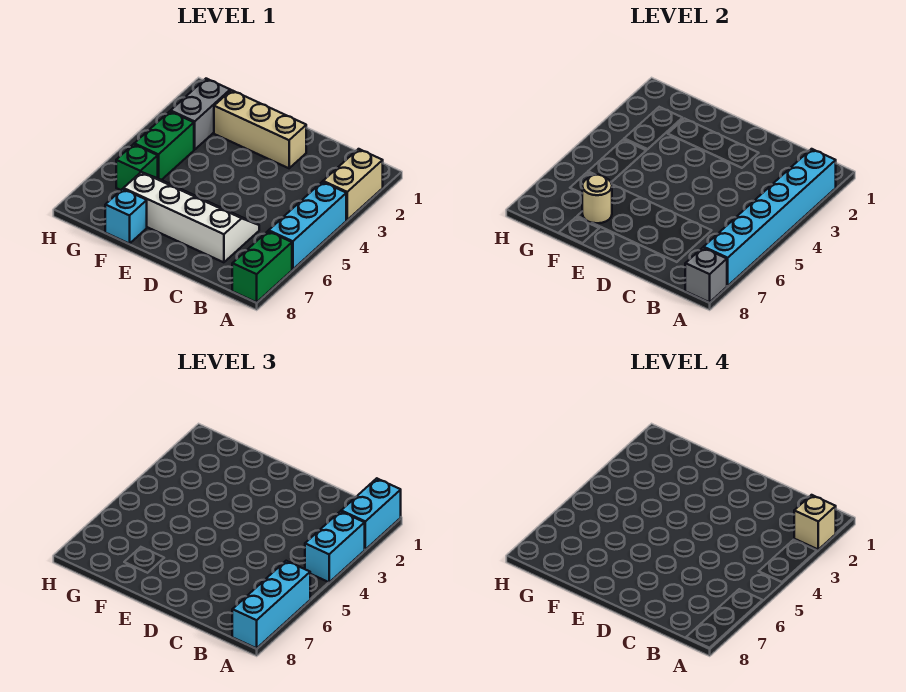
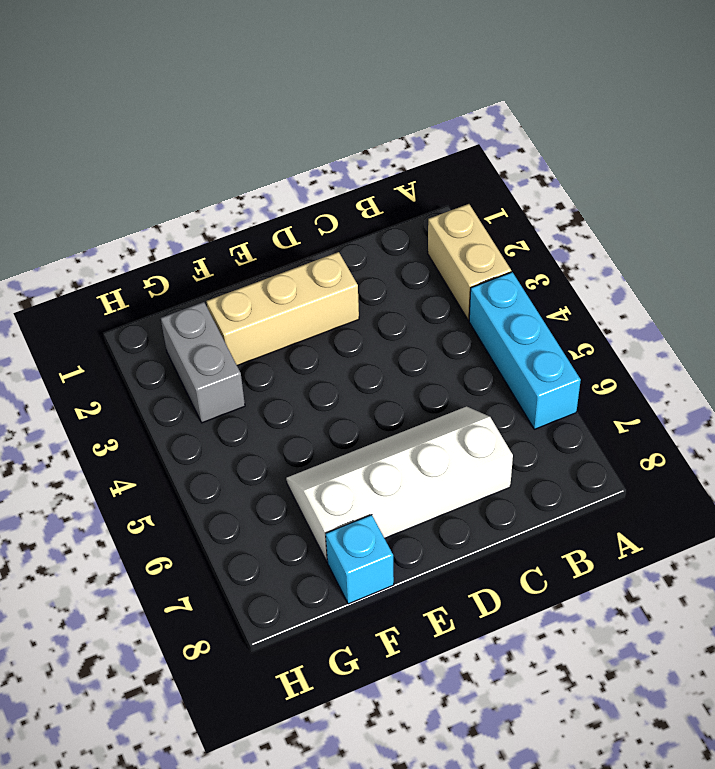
none -> green brick A7:A8 level 1
none -> green brick G4:G5 level 1
none -> green brick G6 level 1

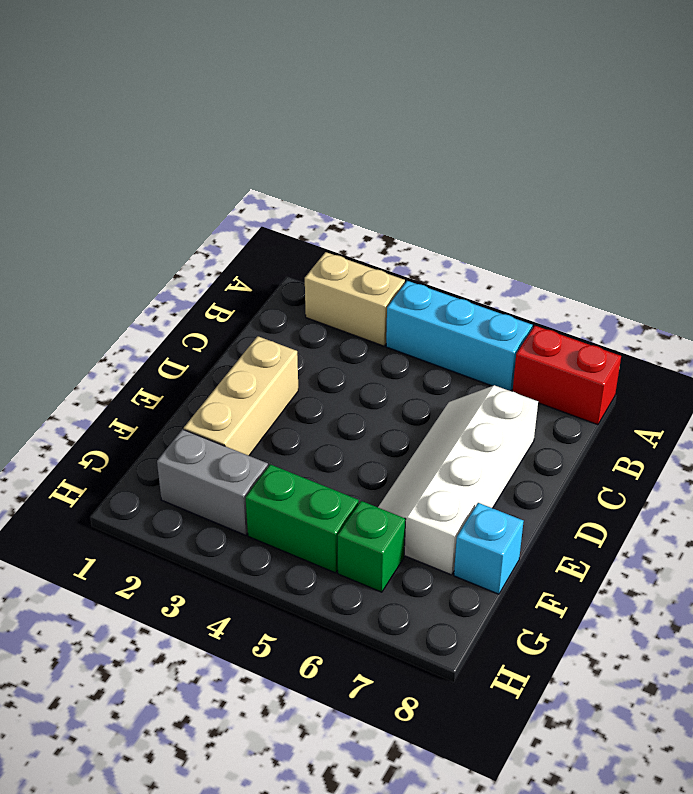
red brick A7:A8 level 1 -> green brick A7:A8 level 1
none -> cyan brick A2:A7 level 2
none -> grey brick A8 level 2
none -> tan round brick F7 level 2

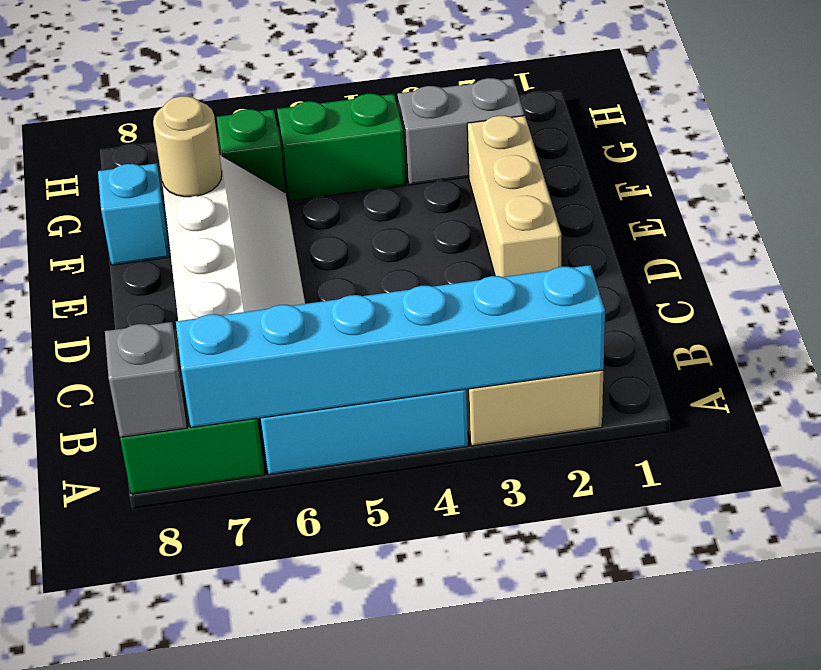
none -> cyan brick A1:A2 level 3
none -> cyan brick A3:A4 level 3
none -> cyan brick A6:A8 level 3

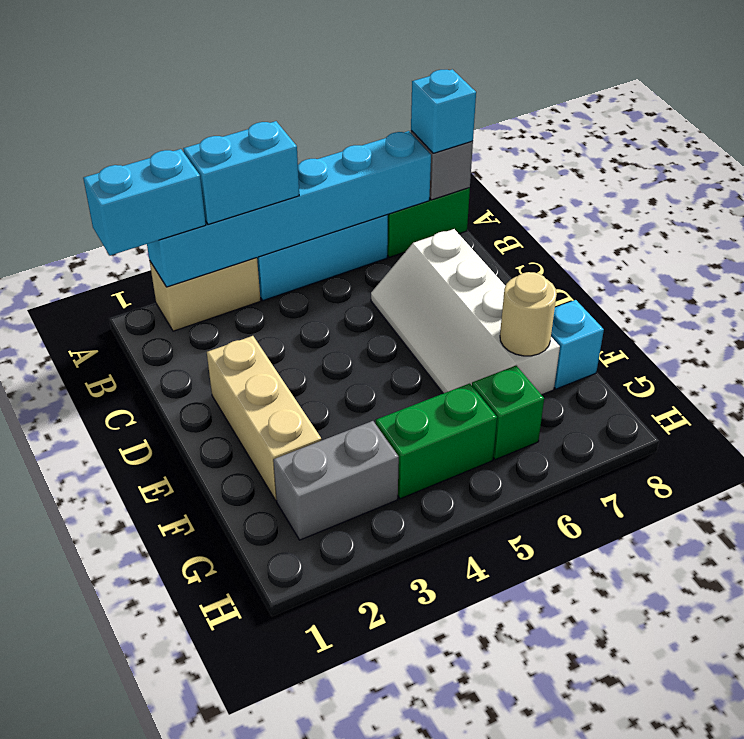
cyan brick A8 level 3 -> cyan brick A6:A8 level 3
none -> tan brick A2 level 4

